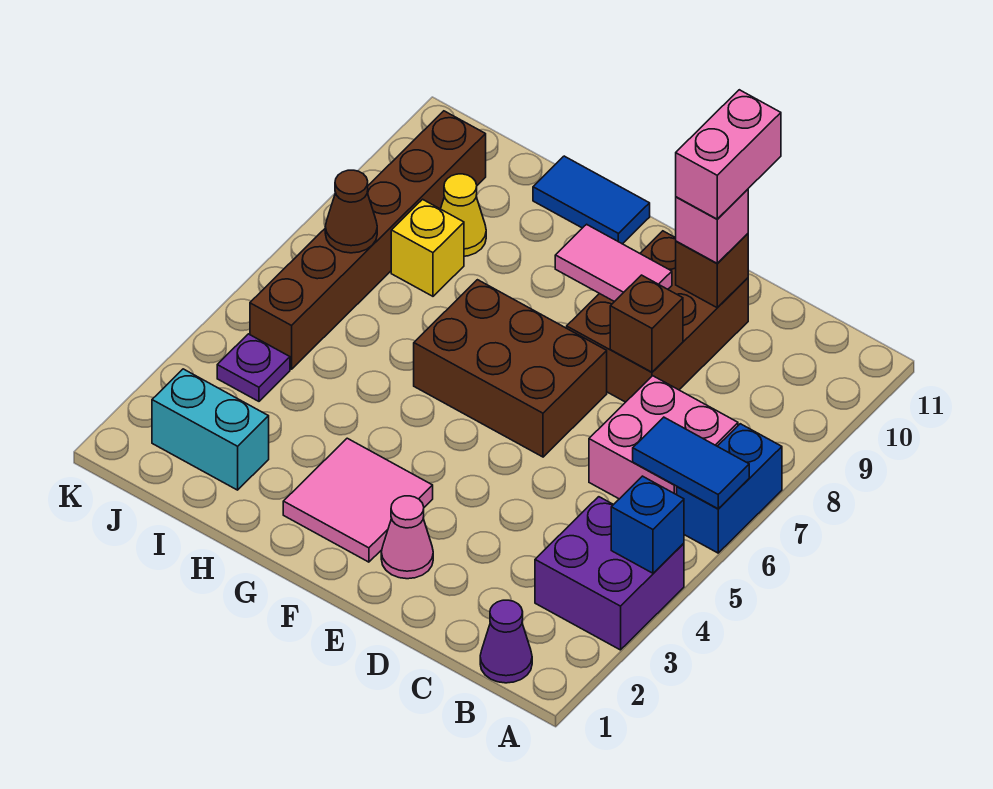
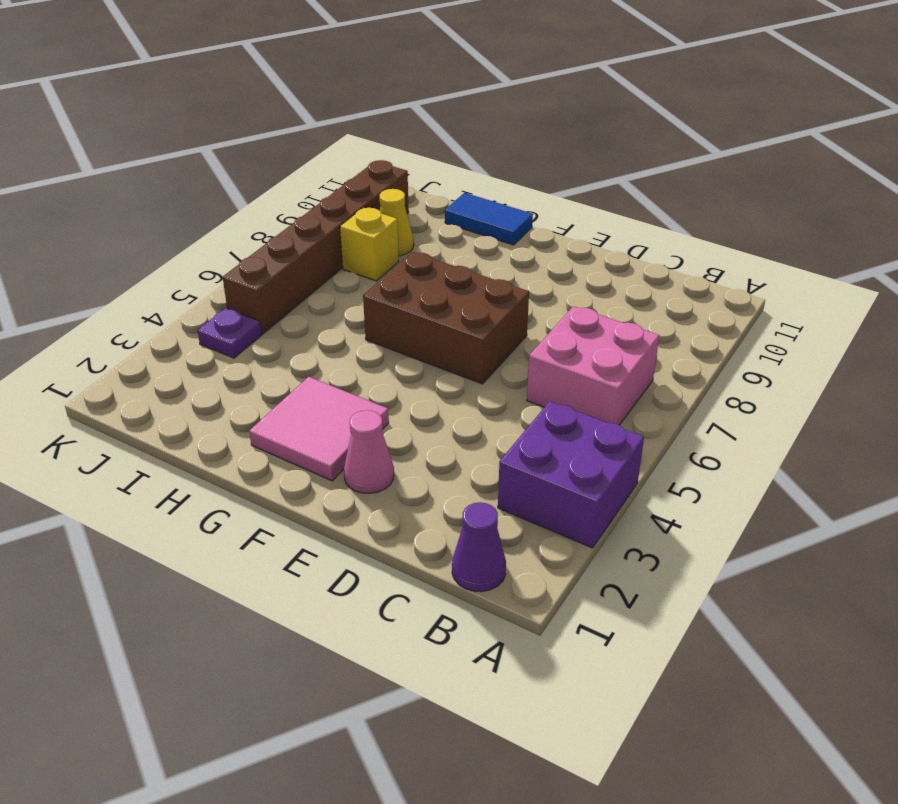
none -> blue brick A6:A7 level 1
none -> brown brick D8:E10 level 1
none -> cyan brick I2:J2 level 1

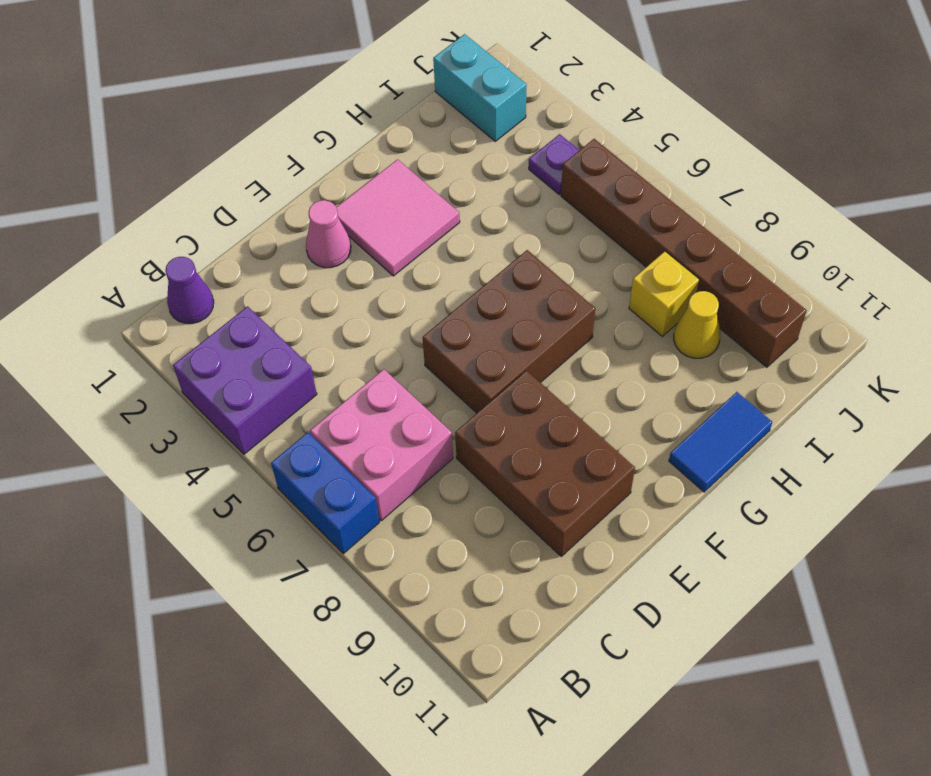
cyan brick J1:J2 level 1 -> cyan brick I2:J2 level 1
none -> blue brick A4 level 2
none -> blue tile A6:B6 level 2
none -> brown brick D8 level 2

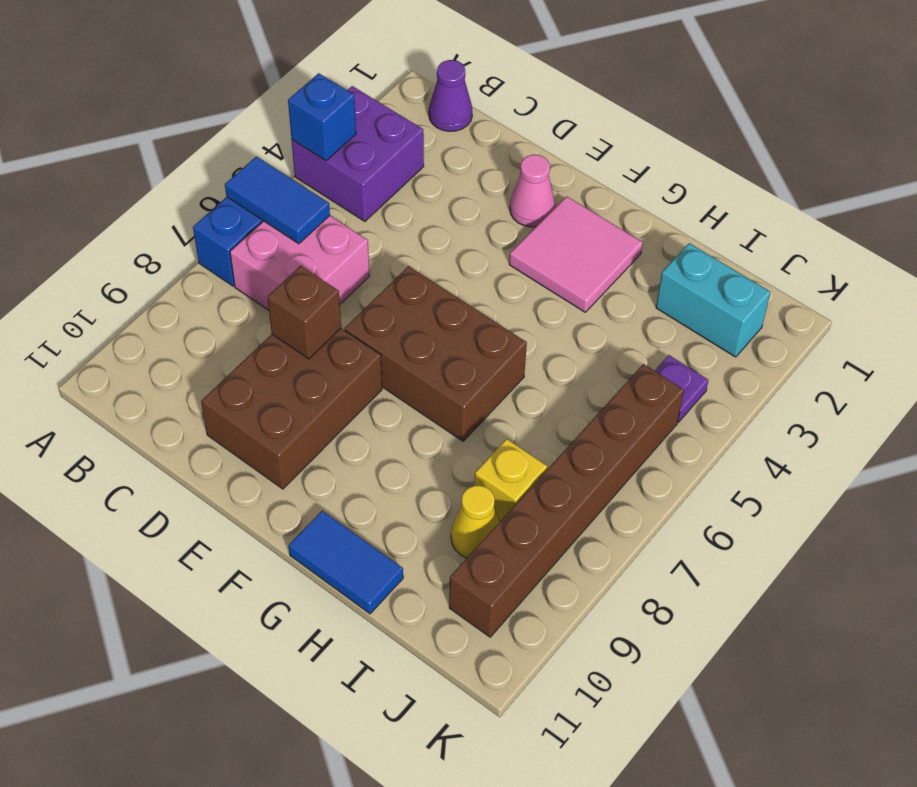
none -> brown brick D10 level 2
none -> pink tile E9:F9 level 2
none -> brown cone J7 level 2

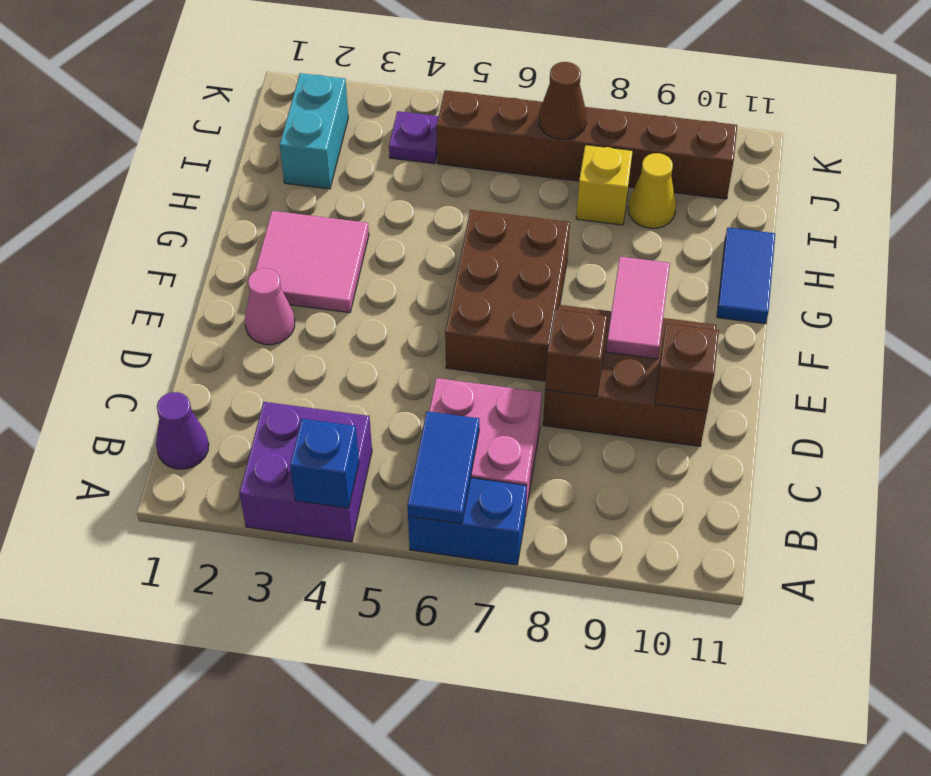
none -> pink brick D10 level 3
none -> pink brick D10:D11 level 4

